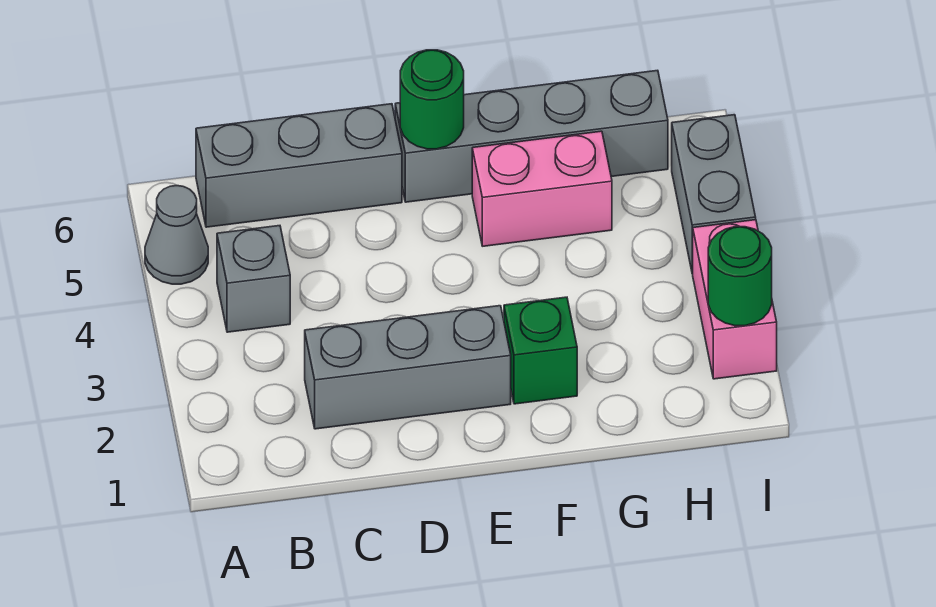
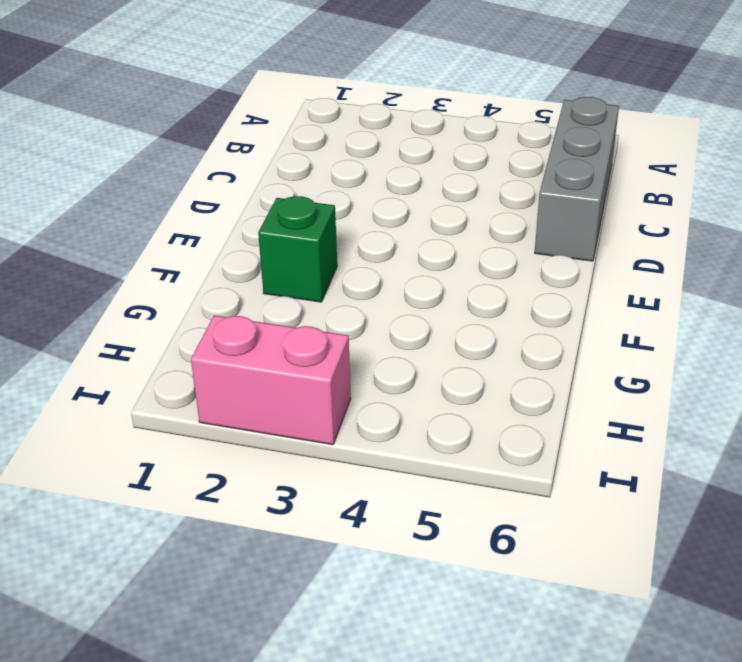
none -> grey cone A5 level 1
none -> grey brick B4 level 1

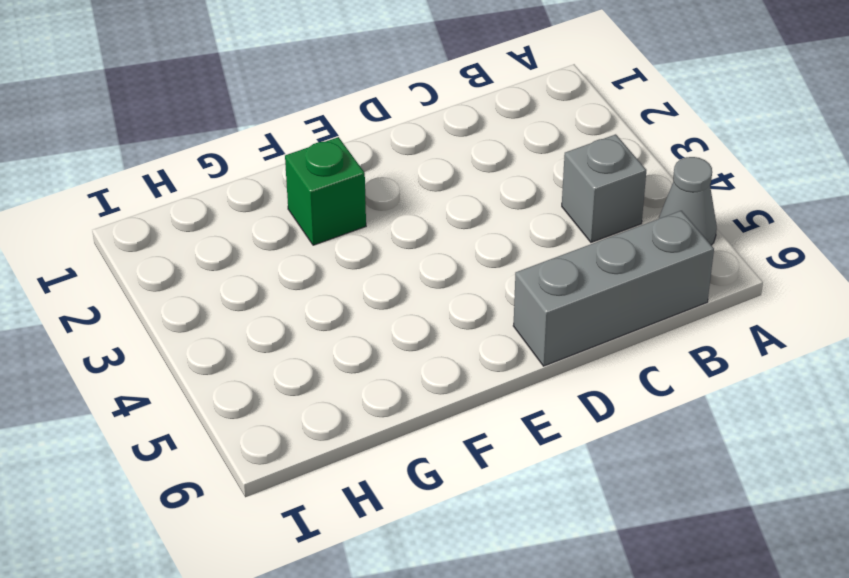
none -> grey brick C2:E2 level 1
none -> grey brick E6:H6 level 1

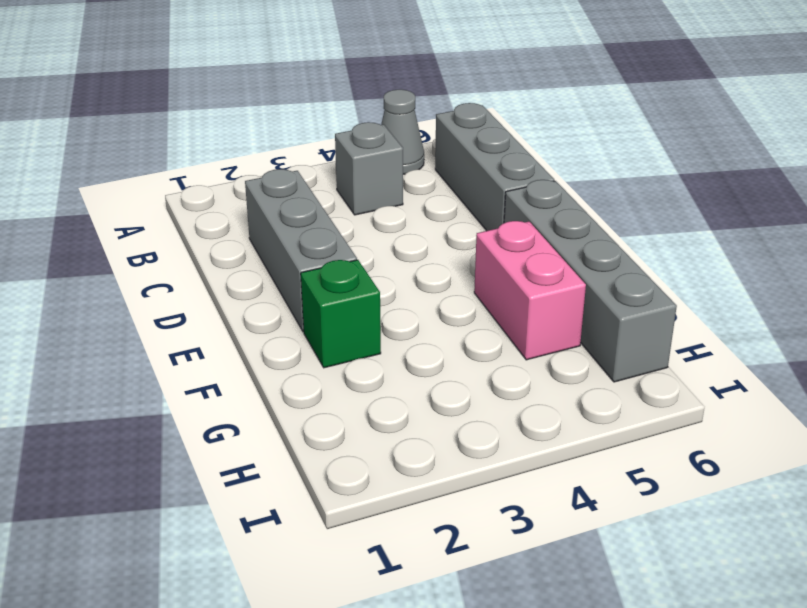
none -> pink brick I2:I3 level 1
none -> grey brick I4:I5 level 1

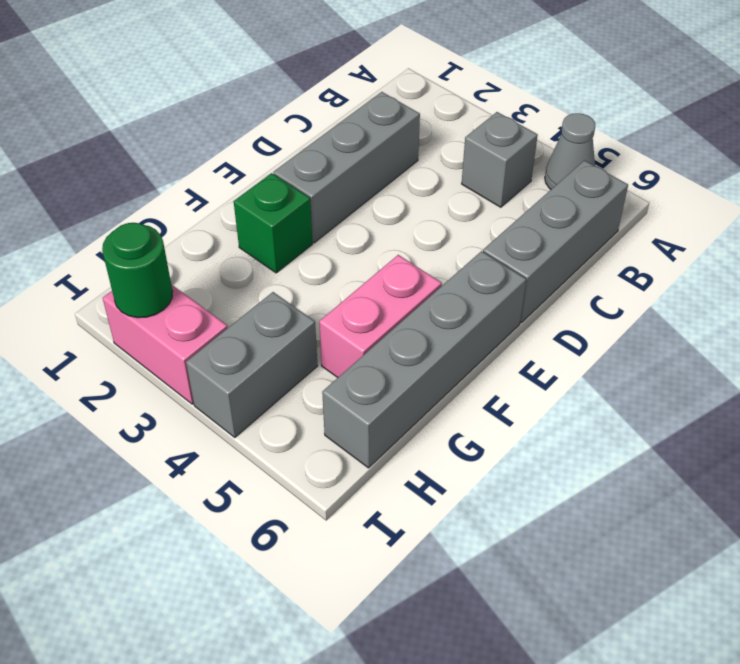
grey brick H4:I4 level 1 -> grey brick I4:I5 level 1
none -> green round brick E6 level 2

